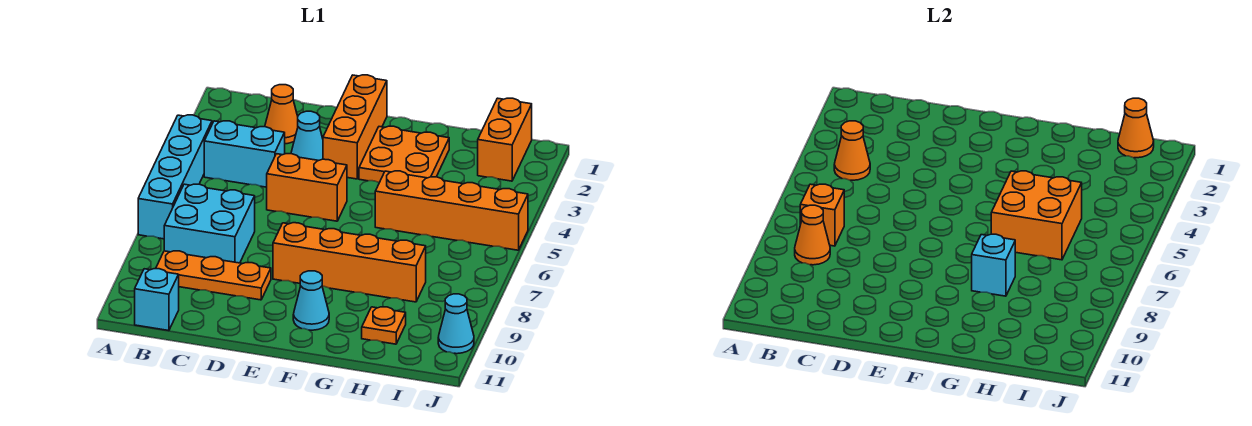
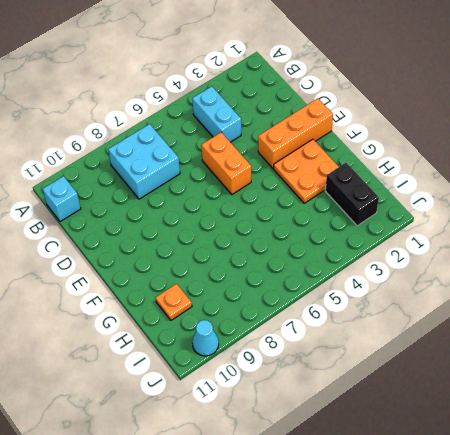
black brick H2:I2 level 1 -> orange brick I1:I2 level 1
none -> cyan brick A4:A7 level 1
none -> orange plate B9:D9 level 1
none -> orange cone C2 level 1

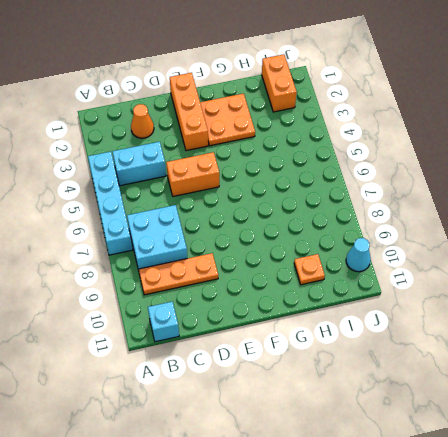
none -> cyan cone D3 level 1
none -> orange brick E8:H8 level 1
none -> cyan cone F10 level 1

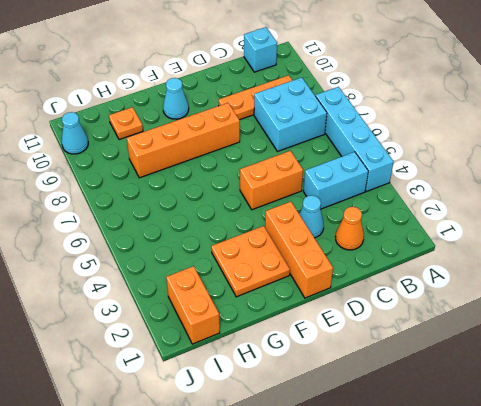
none -> orange brick G5:J5 level 1
none -> orange cone B4 level 2
none -> orange brick B7 level 2

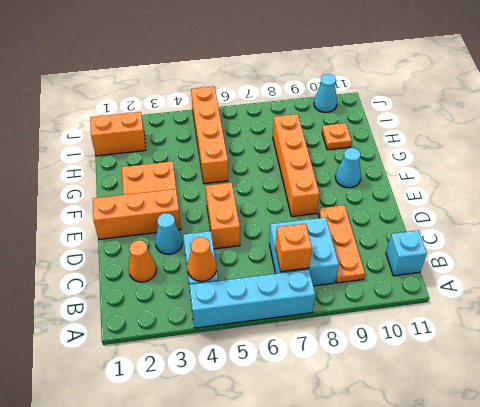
none -> orange cone B8 level 2
none -> orange brick G5:H6 level 2
none -> cyan brick G8 level 2

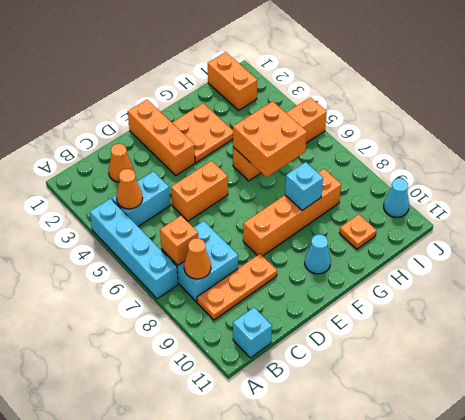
none -> cyan cone D3 level 1
none -> orange cone I1 level 2

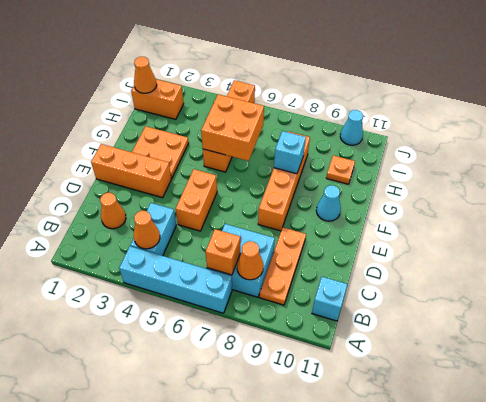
none -> cyan cone D3 level 1

